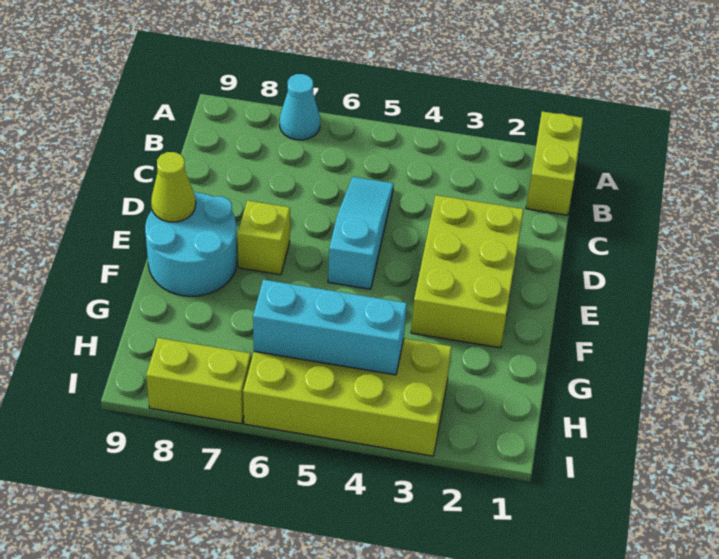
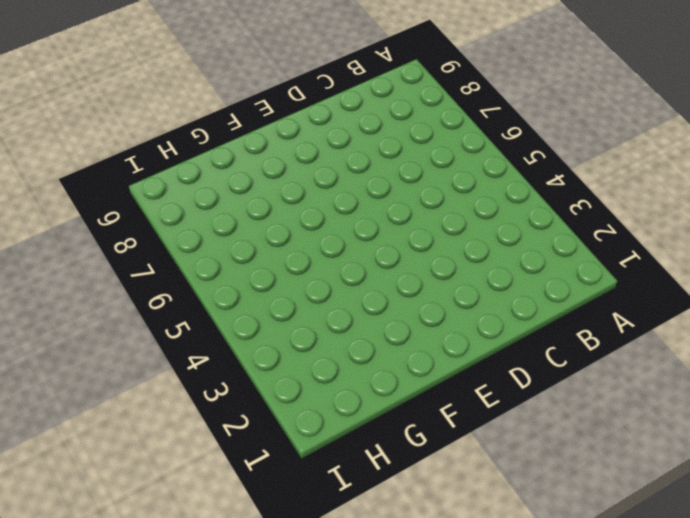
none -> lime brick A1:B1 level 1
none -> cyan cone A7 level 1

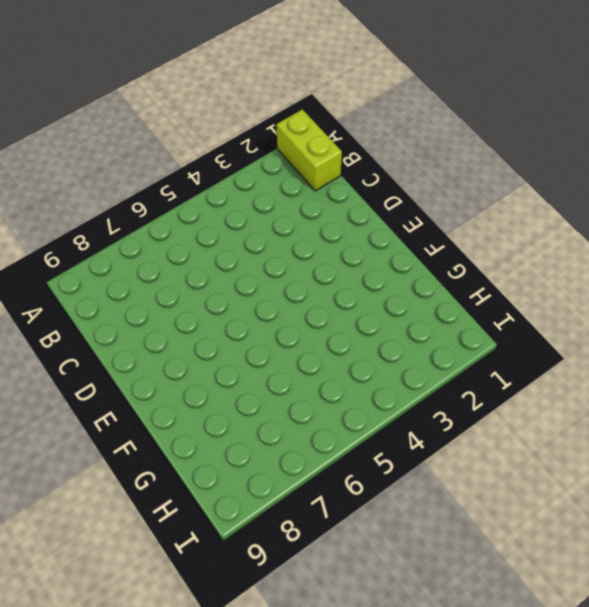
none -> cyan cone A7 level 1
none -> cyan slope C5:E5 level 1 top E

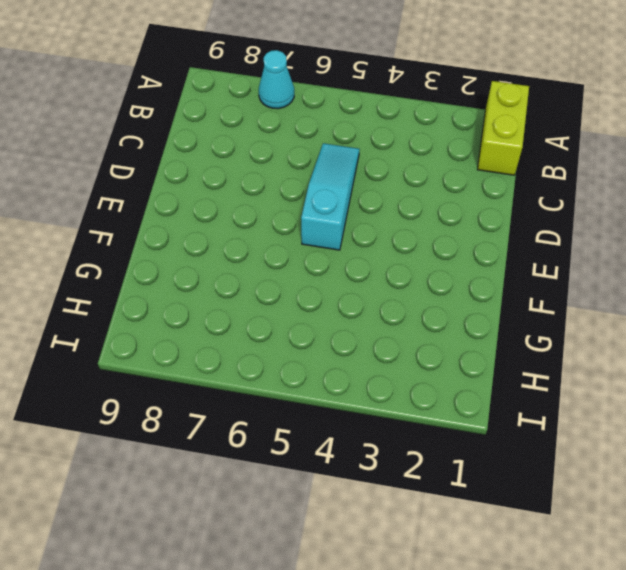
none -> lime brick D2:F3 level 1
none -> lime brick E7 level 1

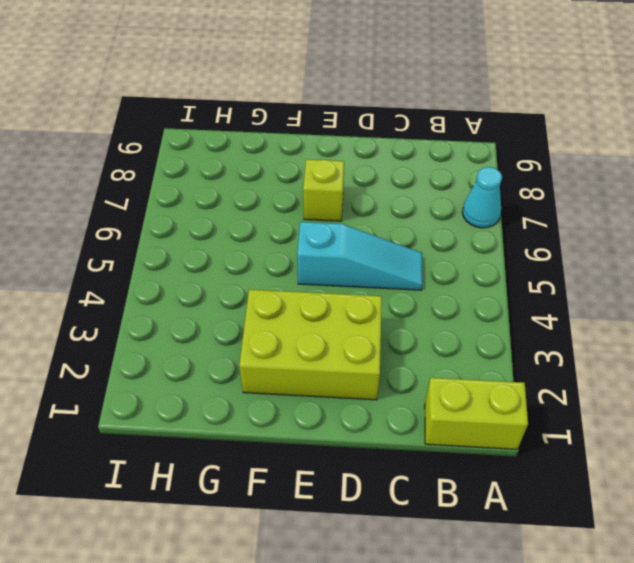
none -> cyan round brick E8:F9 level 1
none -> lime brick H3:I6 level 1

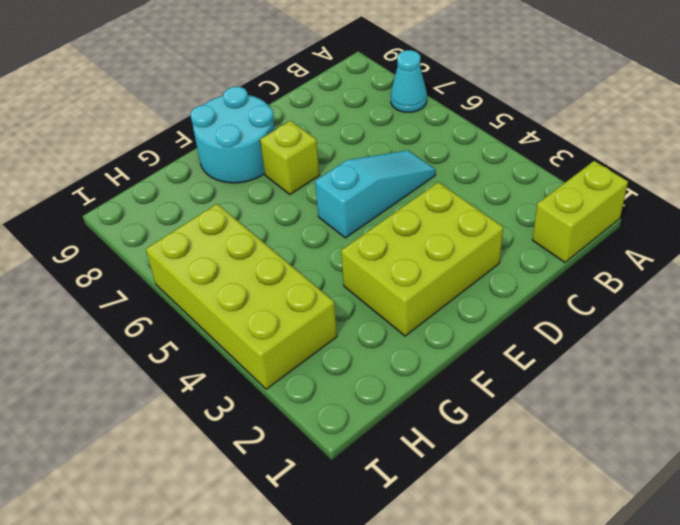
none -> lime brick I7:I8 level 1
none -> lime cone E9 level 2

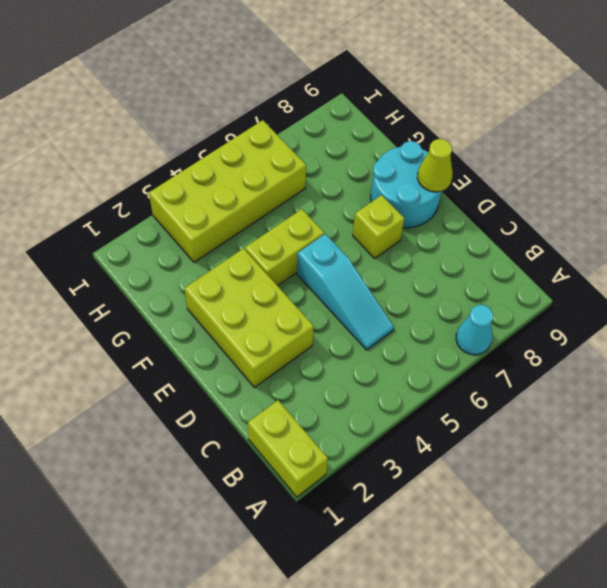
lime brick F4:F5 level 1 -> lime brick I7:I8 level 1
none -> cyan brick H4:H6 level 2

